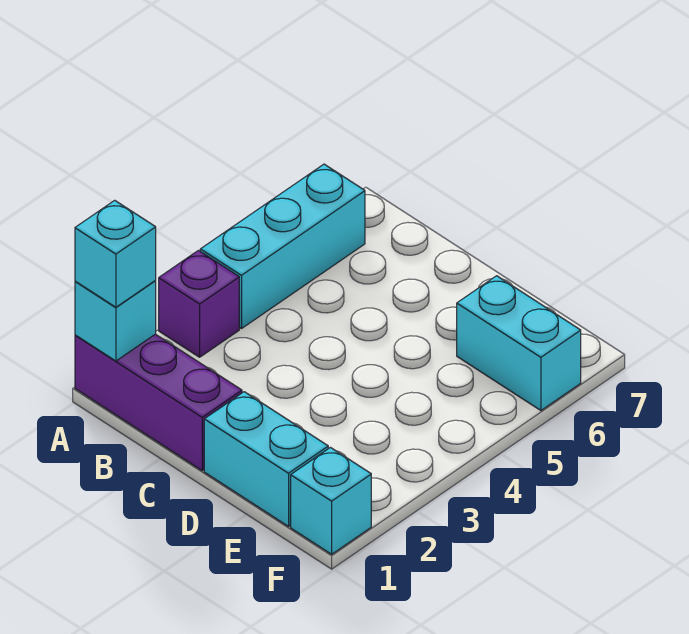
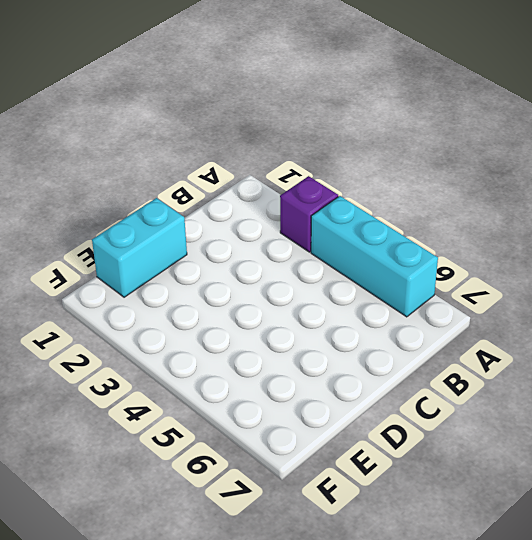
none -> purple brick A1:C1 level 1
none -> cyan brick E6:F6 level 1

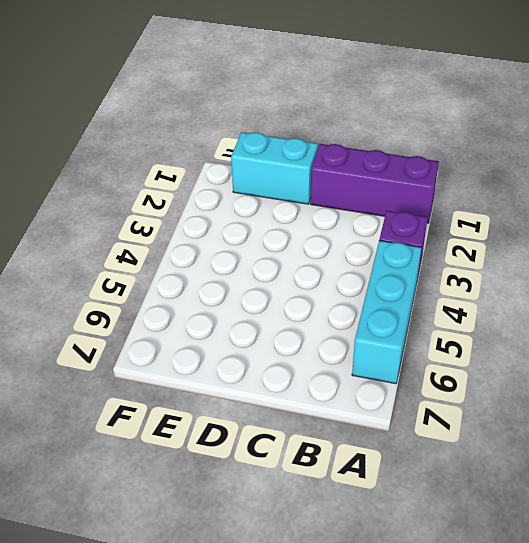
none -> cyan brick E6:F6 level 1
none -> cyan brick F1 level 1

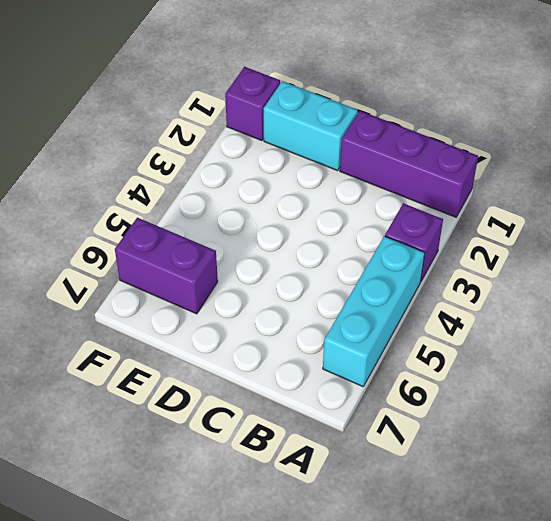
purple brick E6:F6 level 1 -> cyan brick E6:F6 level 1
purple brick F1 level 1 -> cyan brick F1 level 1
none -> cyan brick A1 level 2
none -> cyan brick A1 level 3

